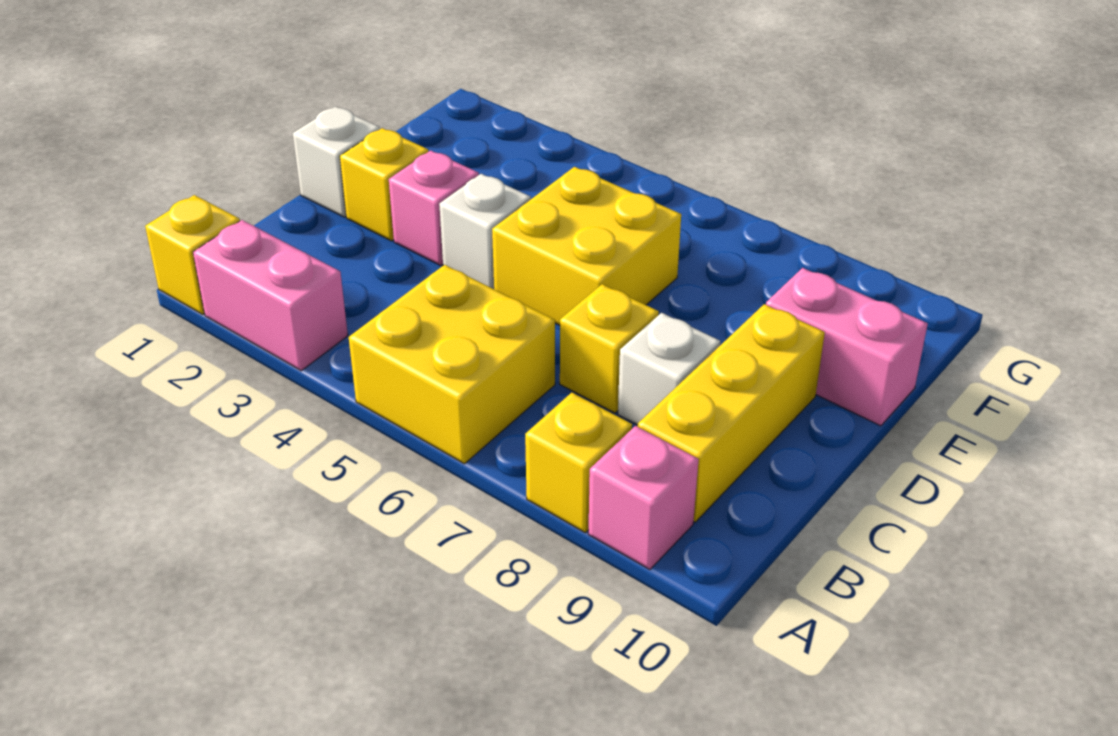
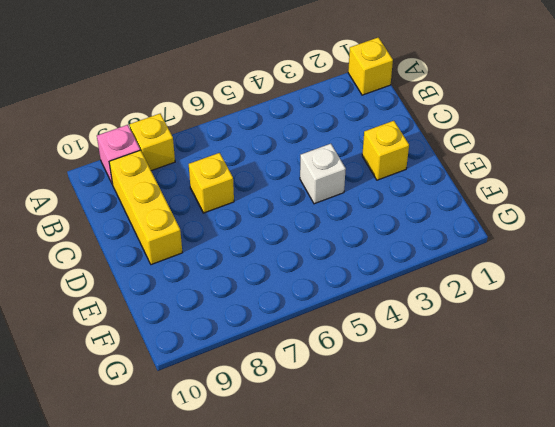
none -> pink brick A2:A3 level 1
none -> yellow brick A5:B6 level 1
none -> white brick C8 level 1

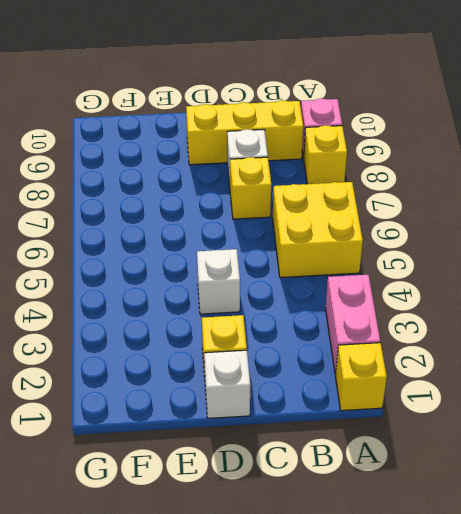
none -> pink brick D3 level 1
none -> yellow brick D5:E6 level 1
none -> pink brick E9:E10 level 1

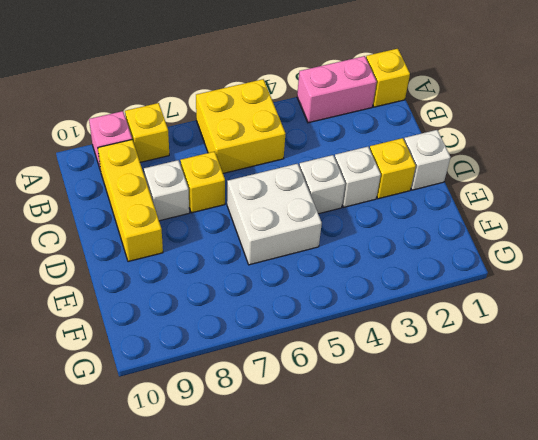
white brick D3 level 1 -> pink brick D3 level 1
white brick D5:E6 level 1 -> yellow brick D5:E6 level 1
none -> pink brick E9:E10 level 1

